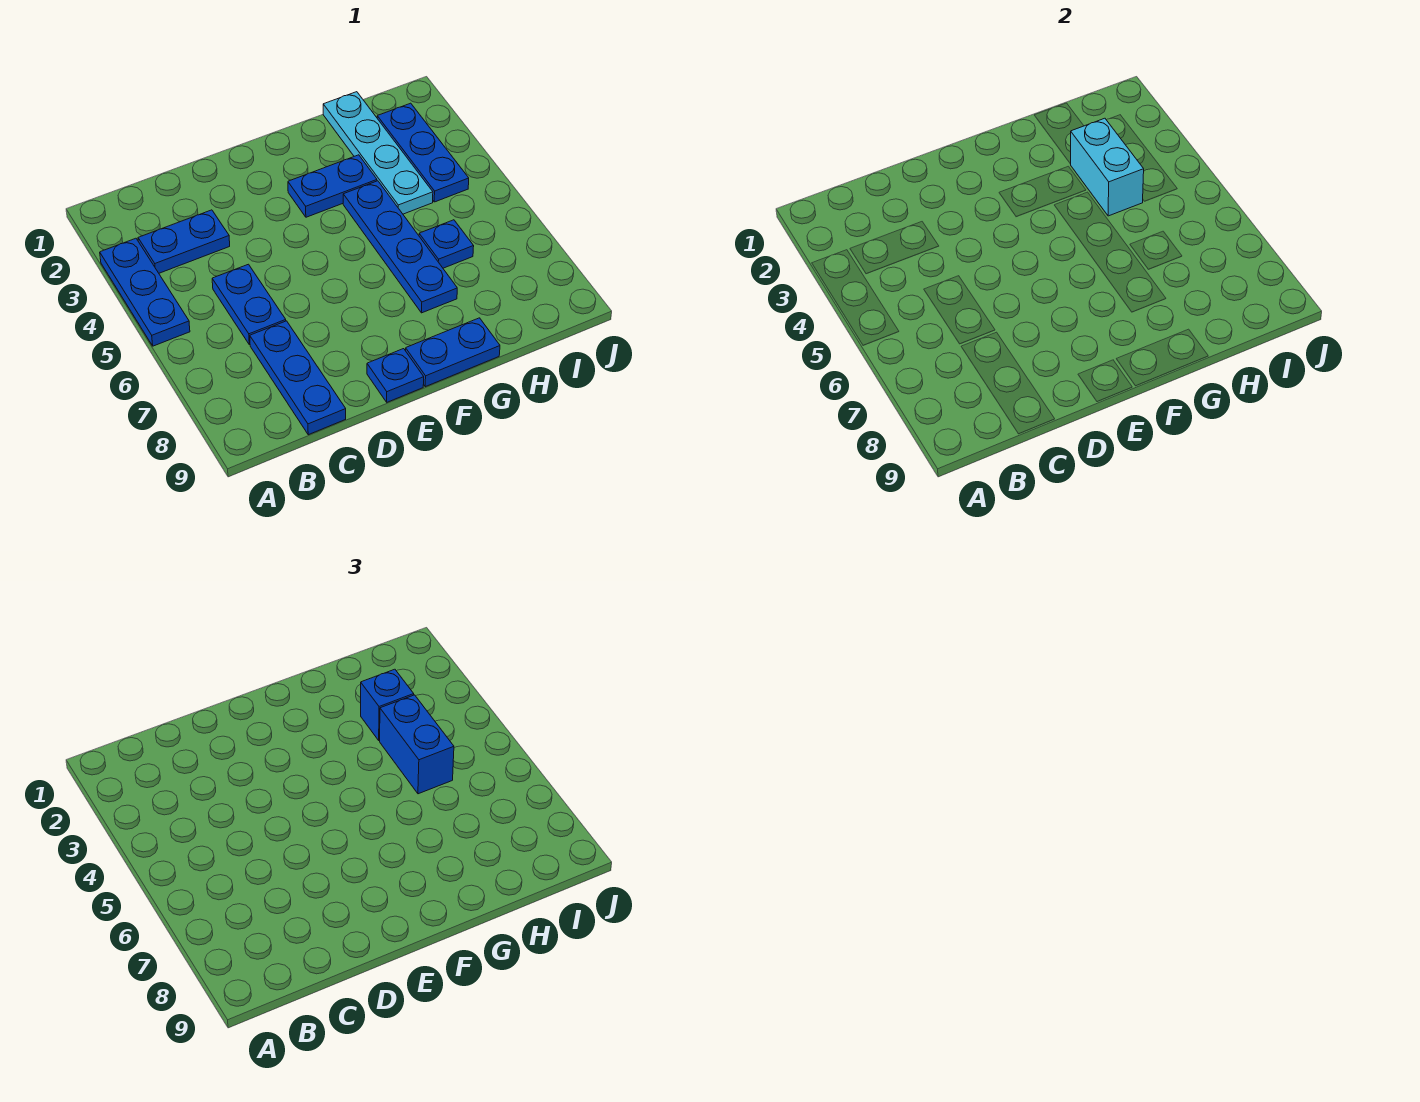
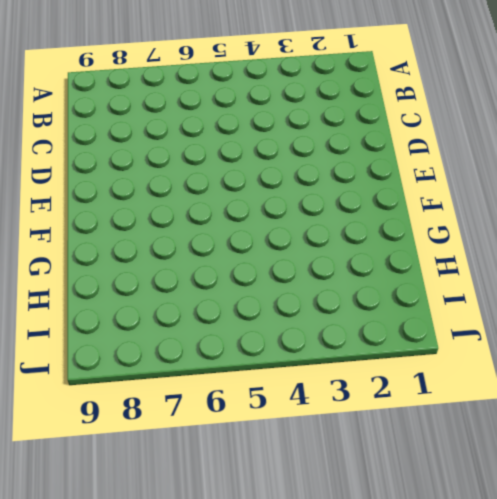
none -> blue plate A3:A5 level 1
none -> blue plate B3:C3 level 1
none -> blue plate C5:C6 level 1

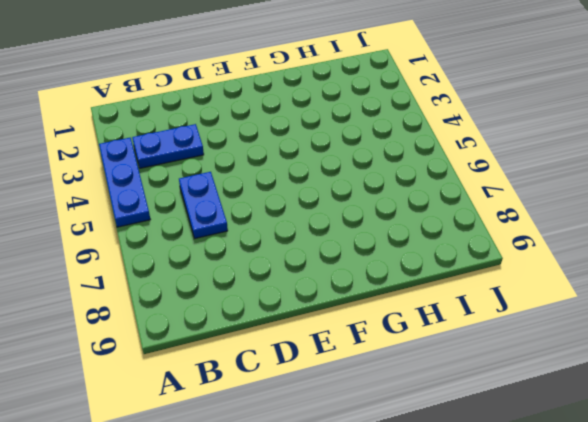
none -> blue plate C7:C9 level 1
none -> blue plate E9 level 1
none -> blue plate F3:G3 level 1

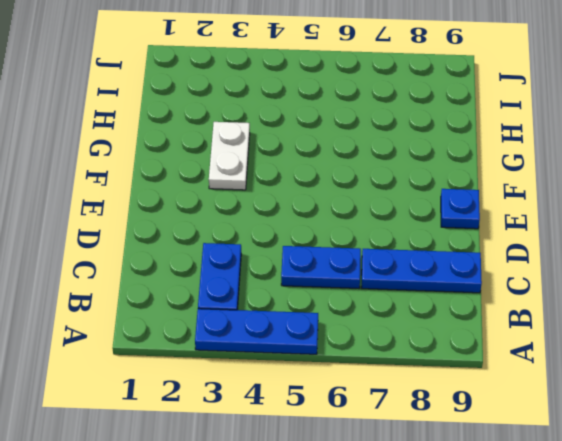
white plate F3:G3 level 1 -> blue plate F3:G3 level 1
none -> blue plate F9:G9 level 1
none -> blue plate G4:G7 level 1
none -> cyan plate H1:H4 level 1

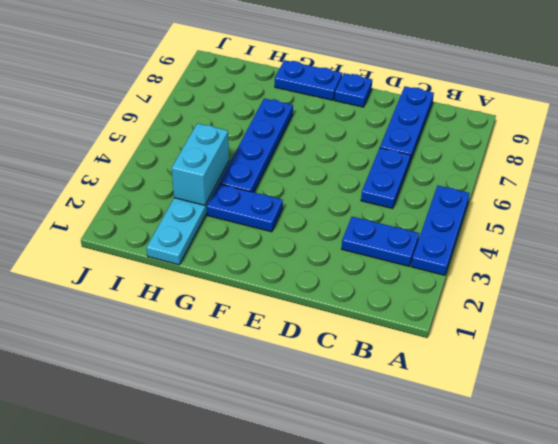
none -> blue plate H6 level 1
none -> blue plate I2:I4 level 1
none -> blue brick H3 level 3

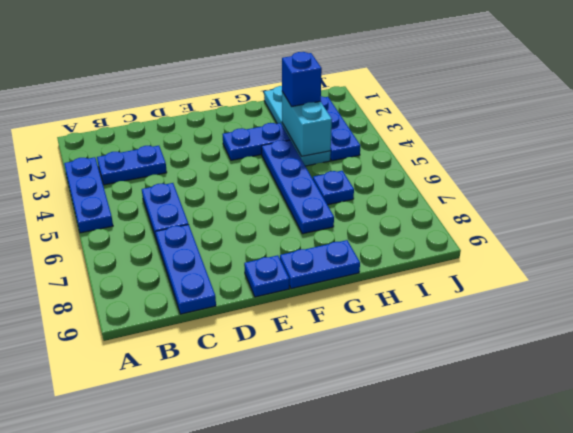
none -> blue brick H4:H5 level 3

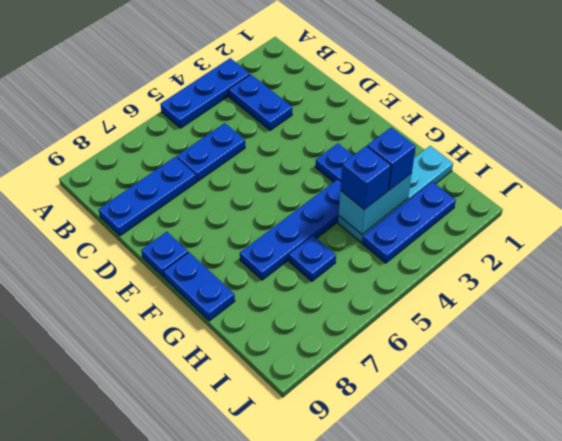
blue brick H4 level 3 -> blue brick H4:H5 level 3

